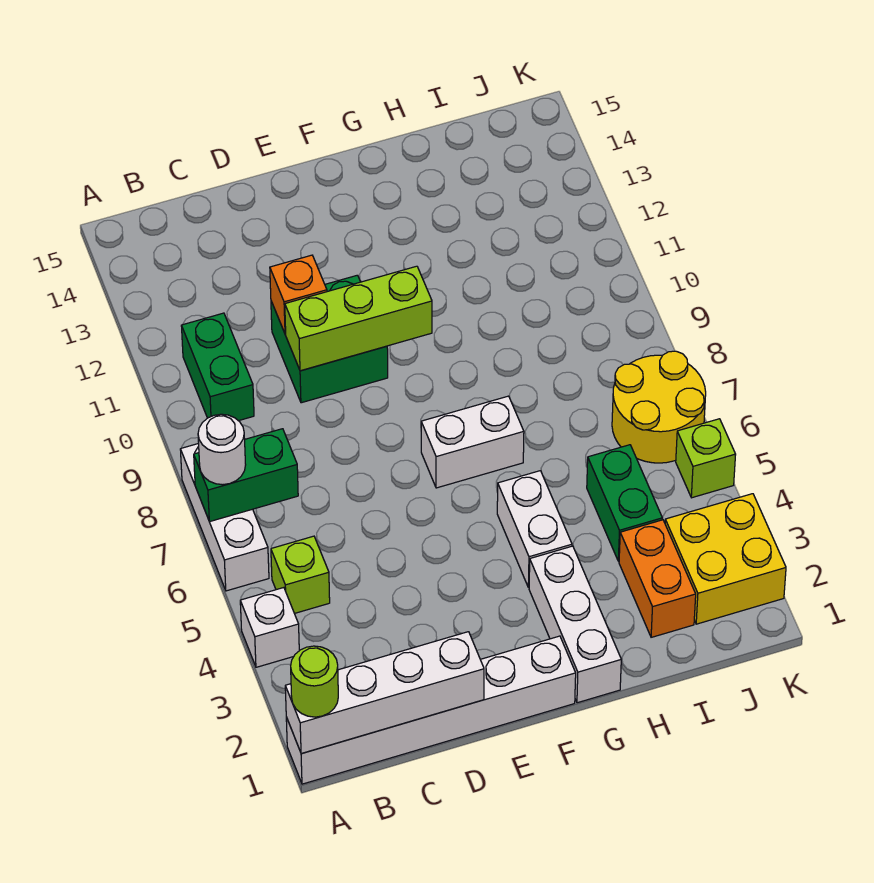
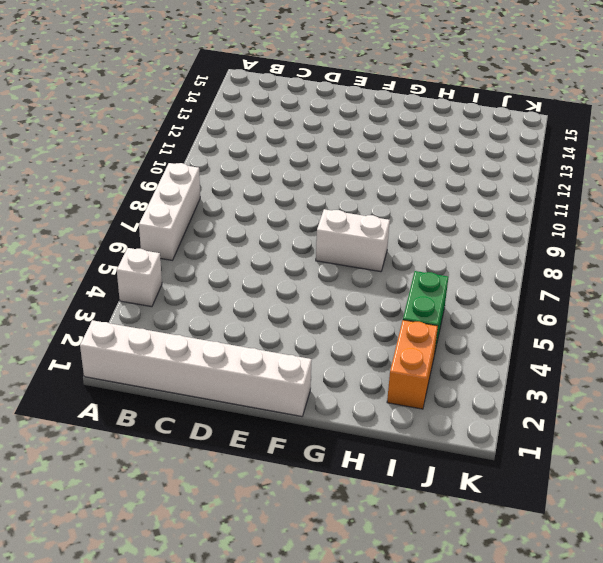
none -> lime brick B5 level 1
none -> green brick B10:B11 level 1
none -> green brick D10:E11 level 1

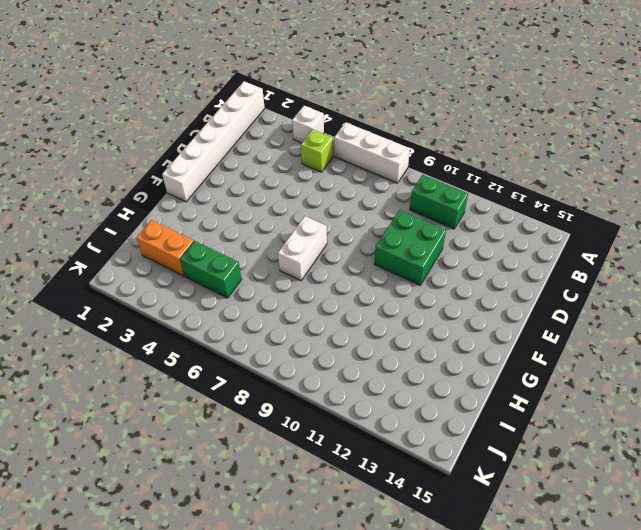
none -> white brick G1:G3 level 1
none -> white brick G4:G5 level 1
none -> yellow brick J2:K3 level 1

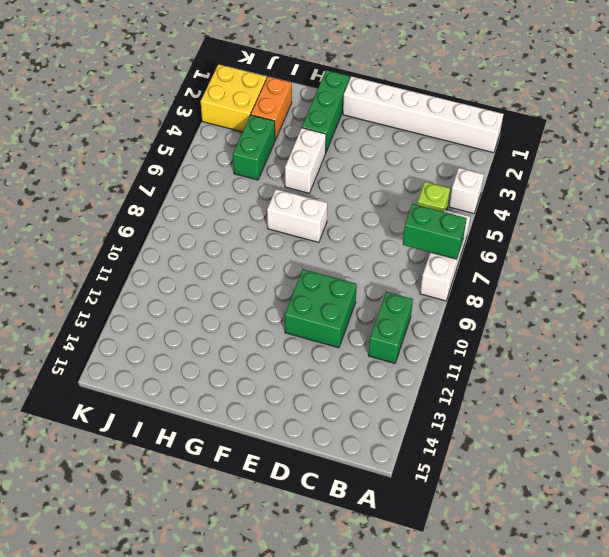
green brick G1:G3 level 1 -> white brick G1:G3 level 1
none -> yellow round brick J6:K7 level 1
none -> lime brick K5 level 1
none -> white brick A1:D1 level 2

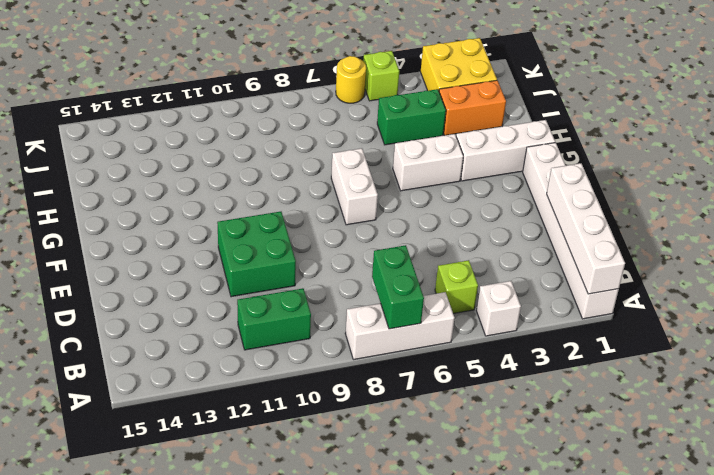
yellow round brick K6 level 1 -> yellow round brick J6:K7 level 1
none -> lime brick D10:F10 level 2
none -> orange brick D11 level 2
none -> lime round brick A1 level 3

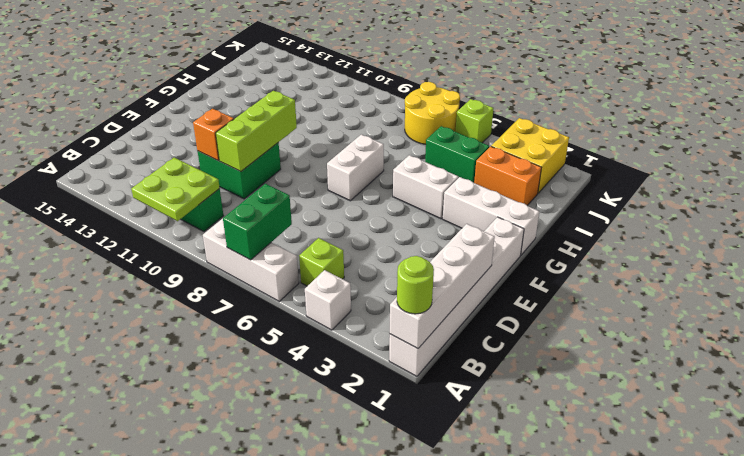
lime plate A10:B11 level 2 -> none
none -> white round brick A7 level 3

